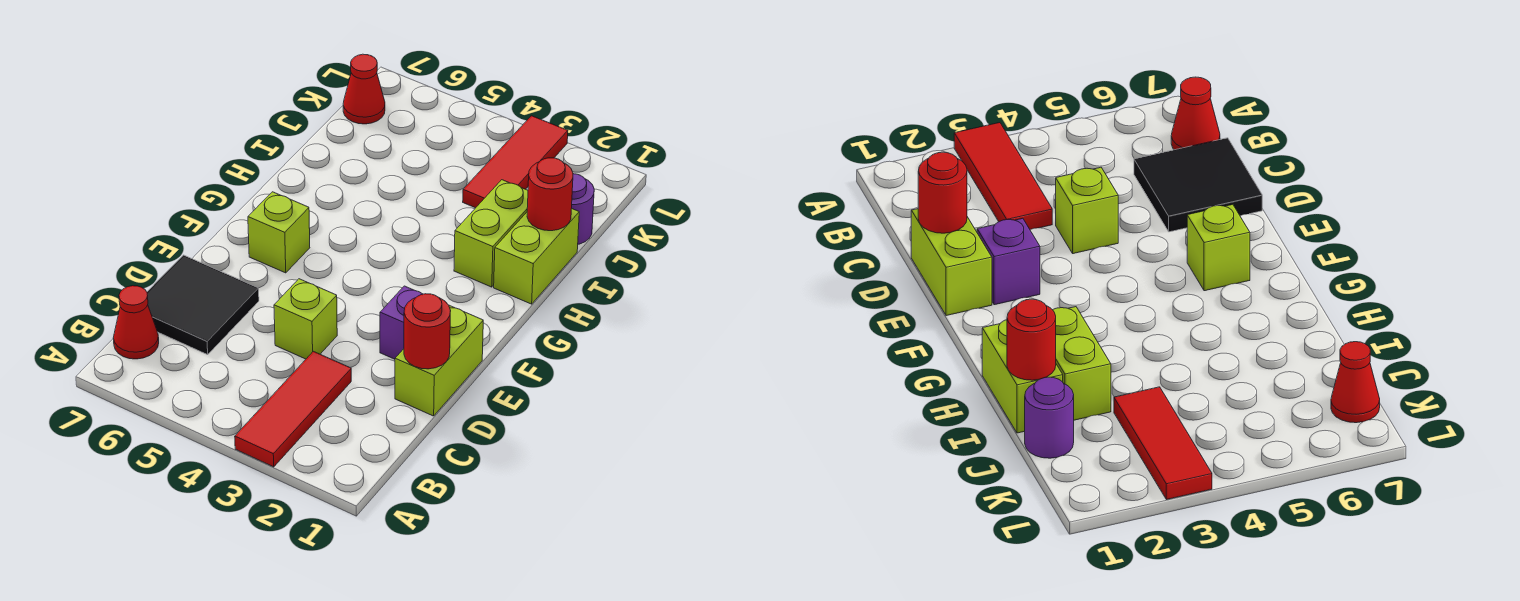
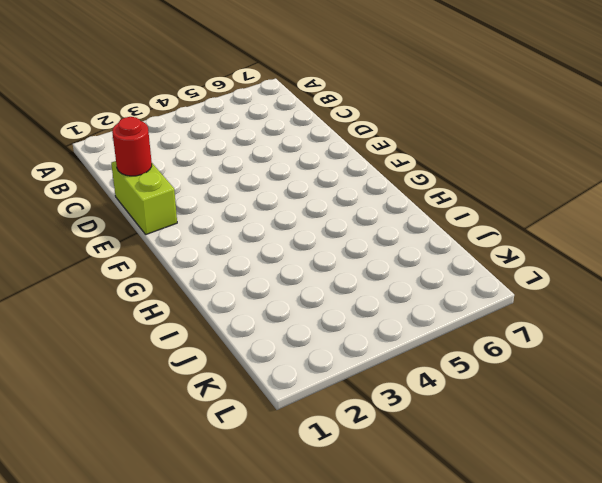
none -> red tile A3:C3 level 1
none -> red cone B7 level 1
none -> black tile C6:D7 level 1

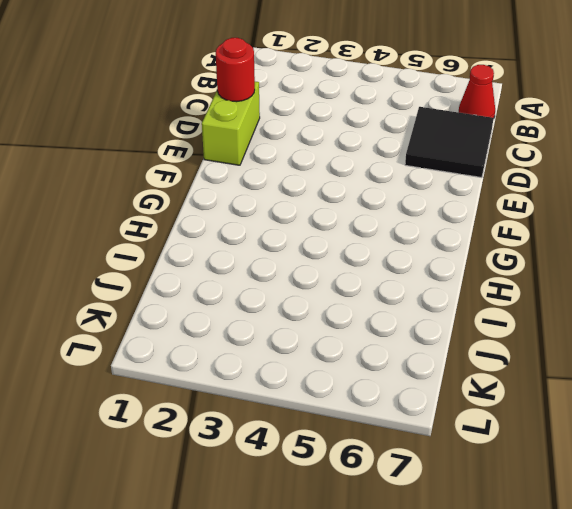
none -> red tile A3:C3 level 1
none -> lime brick D4 level 1
none -> purple brick E2 level 1

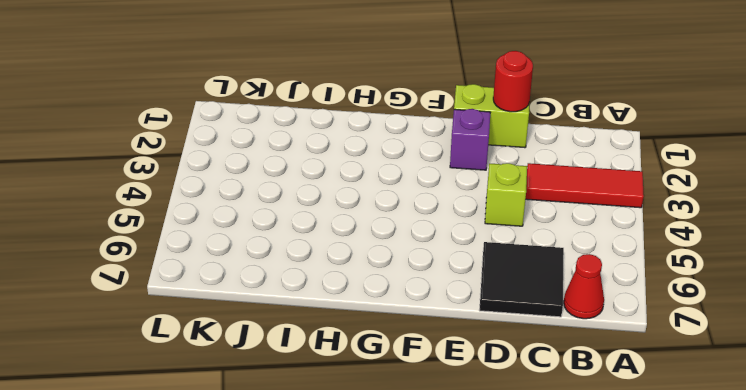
none -> lime brick F6 level 1
none -> lime brick H1:I1 level 1
none -> lime brick H2:I2 level 1

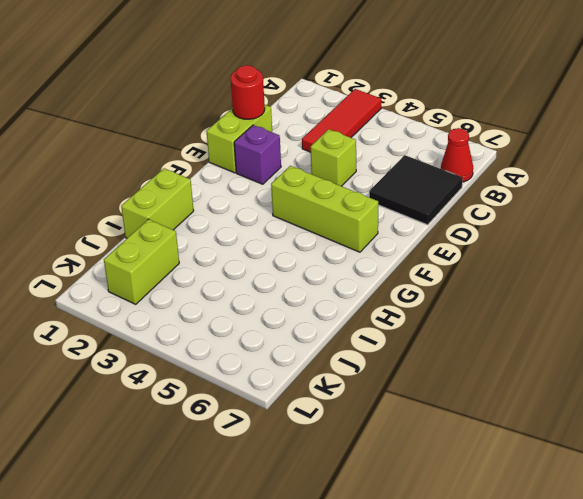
lime brick F4:F6 level 1 -> lime brick F6 level 1
lime brick J2:K2 level 1 -> lime brick H2:I2 level 1
none -> purple round brick J1 level 1
none -> red tile J3:L3 level 1
none -> red cone K7 level 1

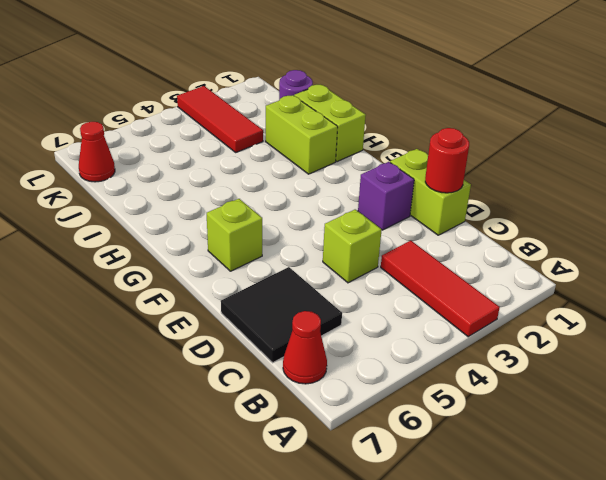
none -> red round brick I1 level 2

